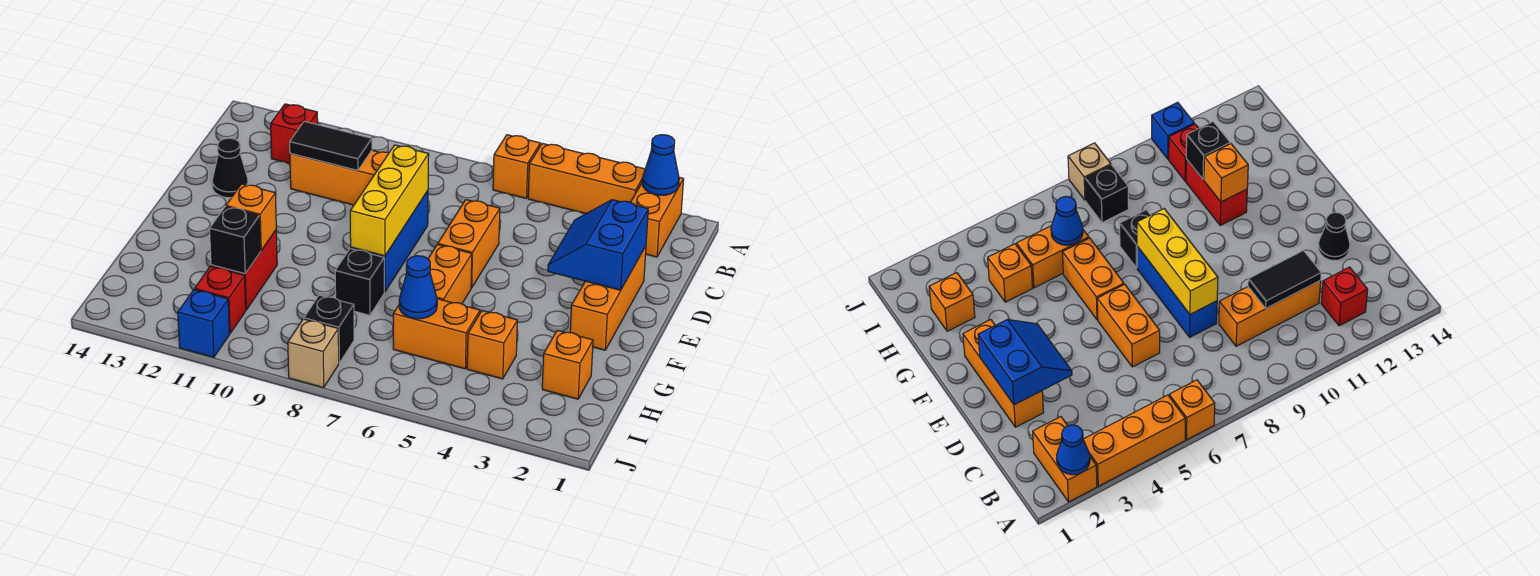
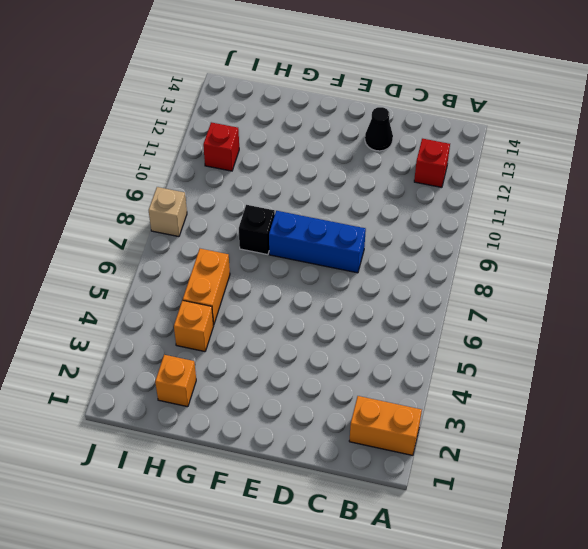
none -> orange brick A3:A5 level 1
none -> orange brick A6 level 1
none -> orange brick C9:C11 level 1

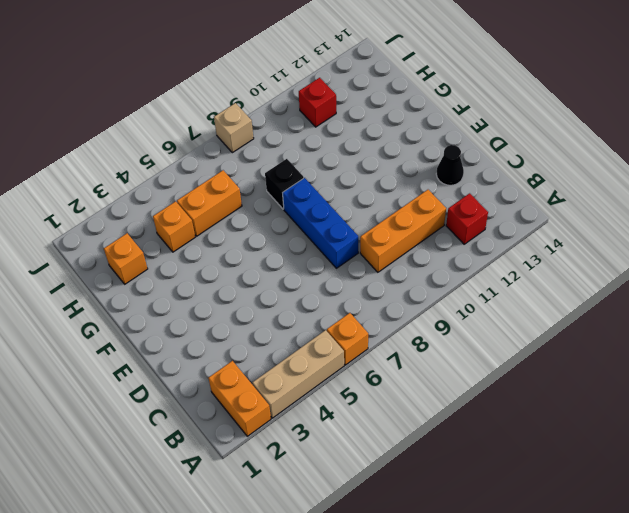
tan brick A3:A5 level 1 -> orange brick A3:A5 level 1
none -> orange brick D2:F2 level 1
none -> orange brick D6:E6 level 1
none -> orange brick F6:G6 level 1

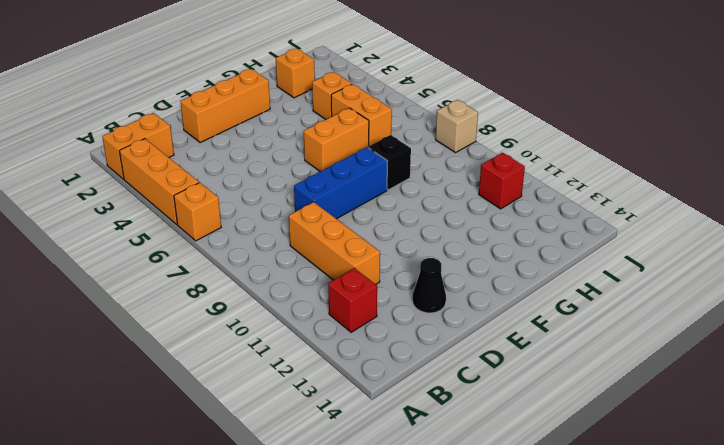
none -> orange brick D6:E6 level 1
none -> red brick G11:H11 level 1
none -> black brick I8 level 1

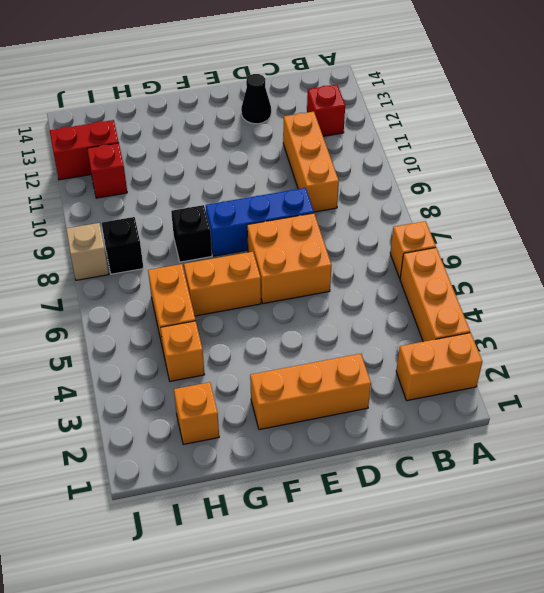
orange brick D6:E7 level 1 -> orange brick D6:E6 level 1
red brick I12:J12 level 1 -> red brick G11:H11 level 1
none -> blue brick J11 level 1
none -> blue cone A2 level 2
none -> black tile C10:C11 level 2

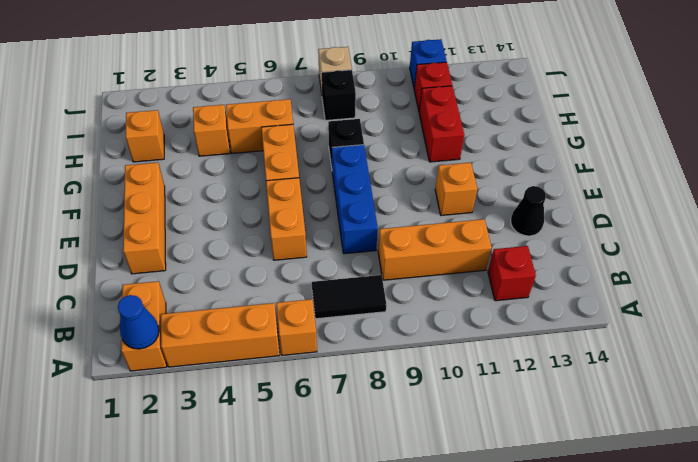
black tile B7:B8 level 1 -> black tile C10:C11 level 2
orange brick E11 level 1 -> orange brick G11 level 2
none -> blue slope D2:E3 level 2 top 2
none -> yellow brick D8:F8 level 2
none -> blue cone H6 level 2

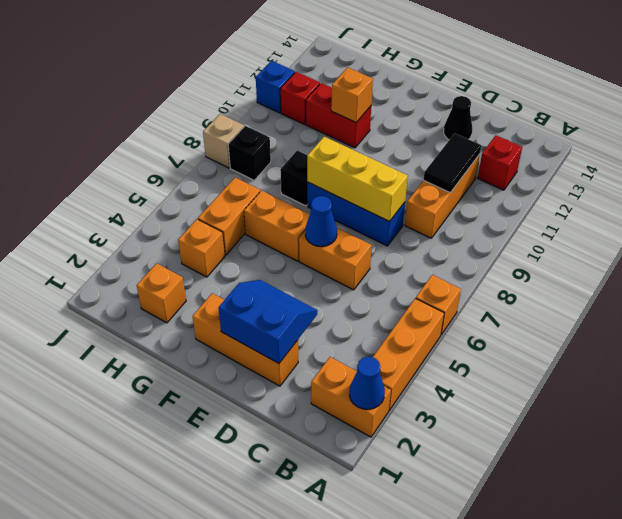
blue cone E6 level 2 -> blue cone H6 level 2
none -> black brick H11 level 2

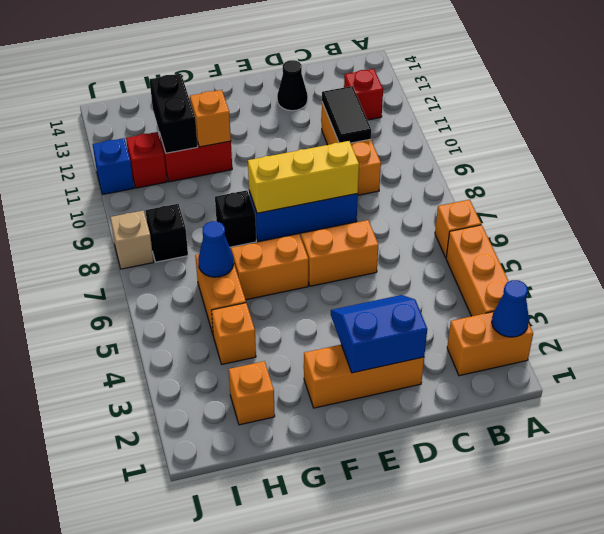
black brick H11:H12 level 2 -> black brick H11 level 2

